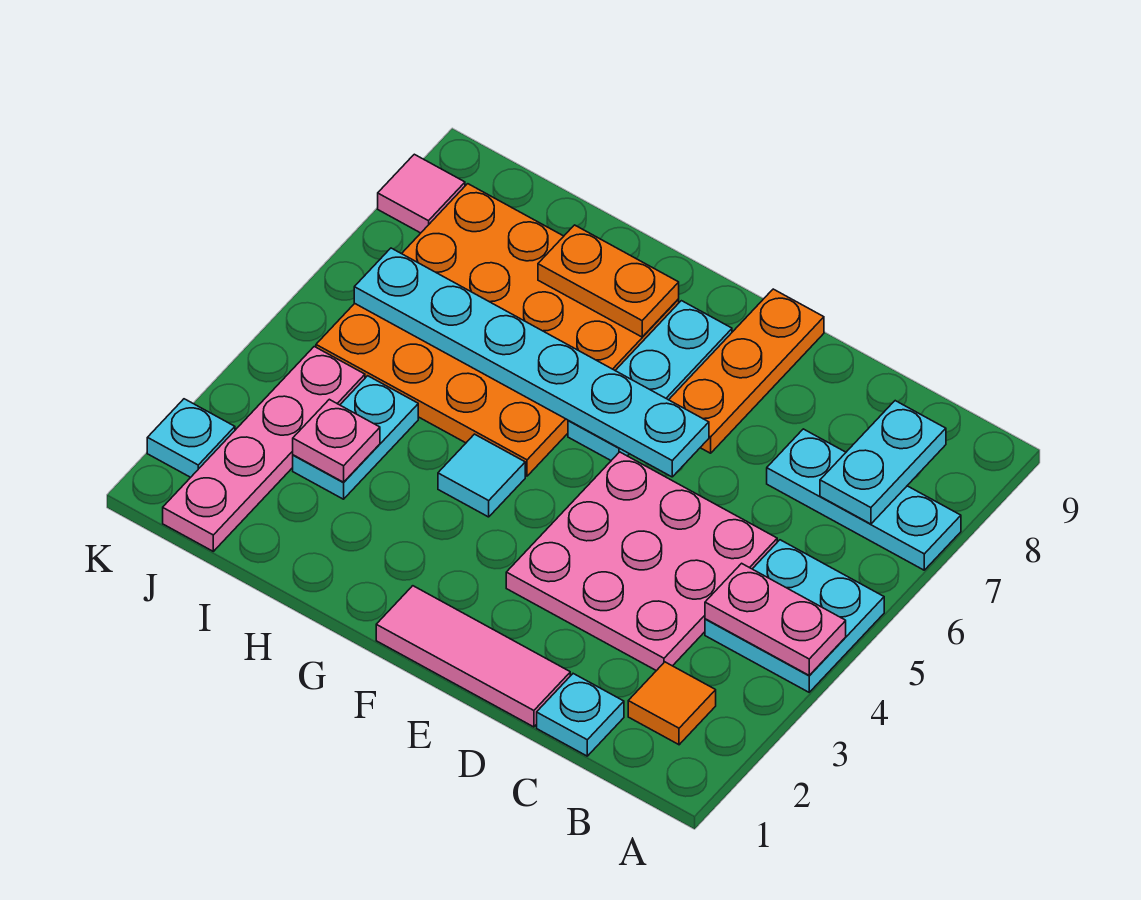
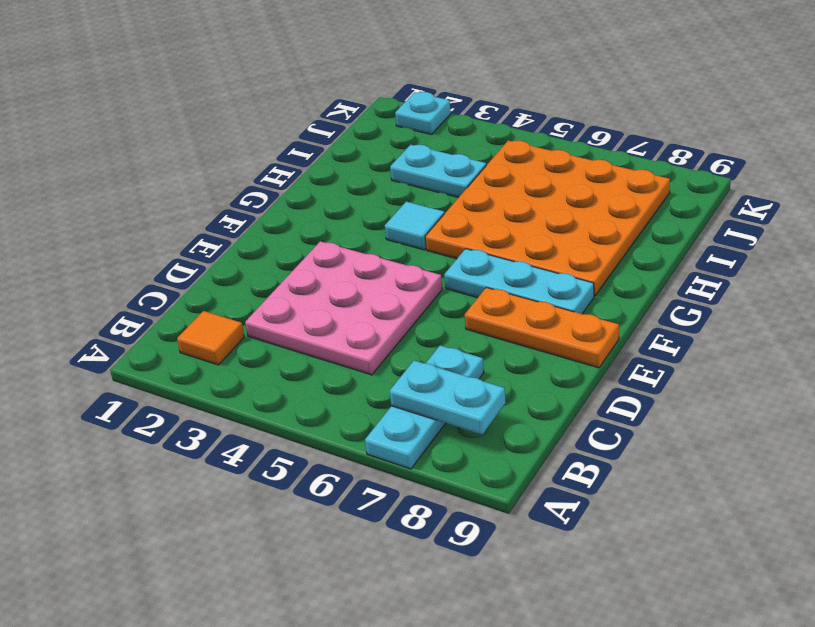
none -> cyan plate A4:B5 level 1
none -> cyan plate C1 level 1
none -> pink tile D1:F1 level 1

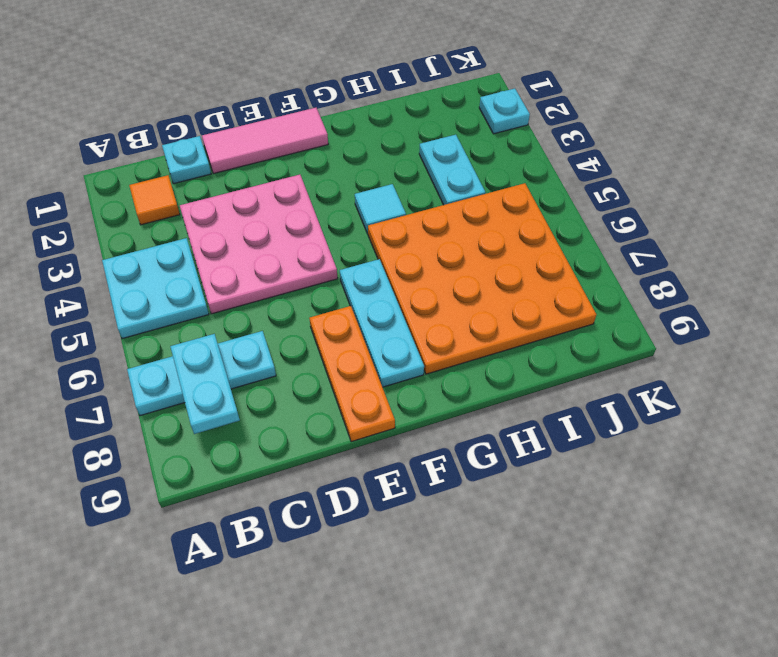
none -> pink plate J1:J4 level 1
none -> pink tile K8 level 1
none -> pink plate A4:B4 level 2

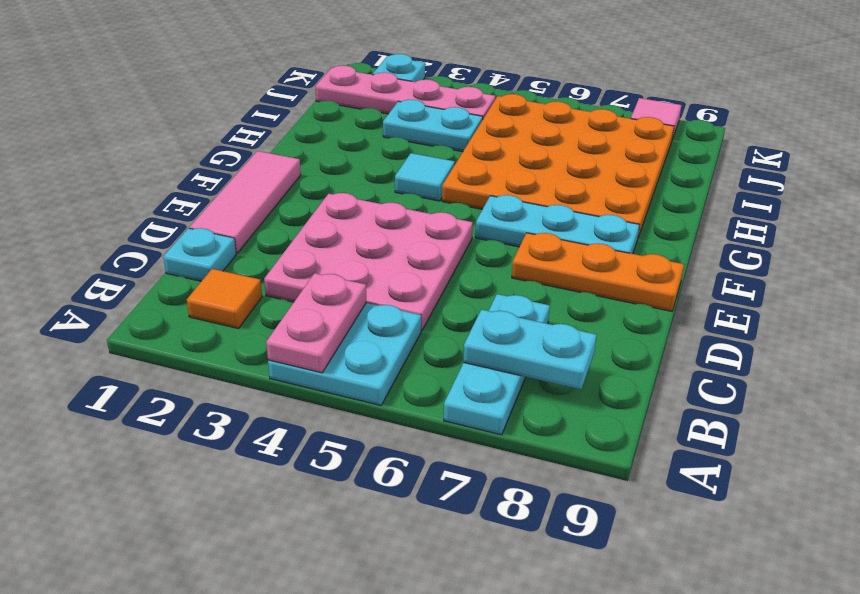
none -> cyan plate E6:J6 level 2
none -> orange plate G8:H8 level 2
none -> pink plate I3 level 2

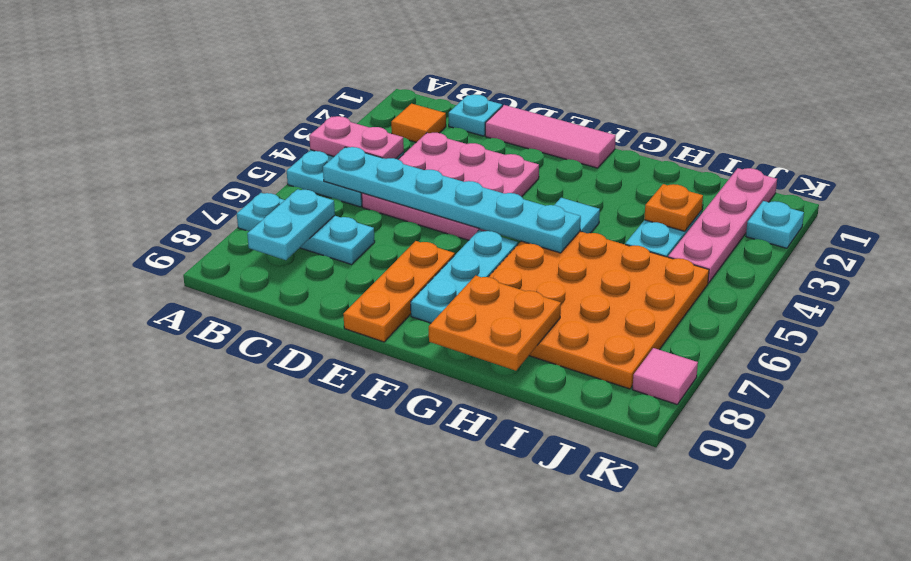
cyan plate B5:G5 level 2 -> cyan plate E6:J6 level 2
orange plate G8:H9 level 2 -> orange plate G8:H8 level 2
orange plate I3 level 2 -> pink plate I3 level 2

